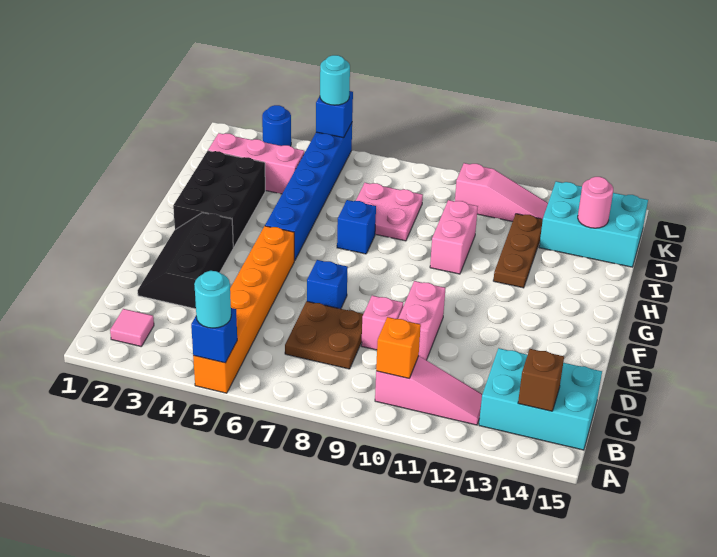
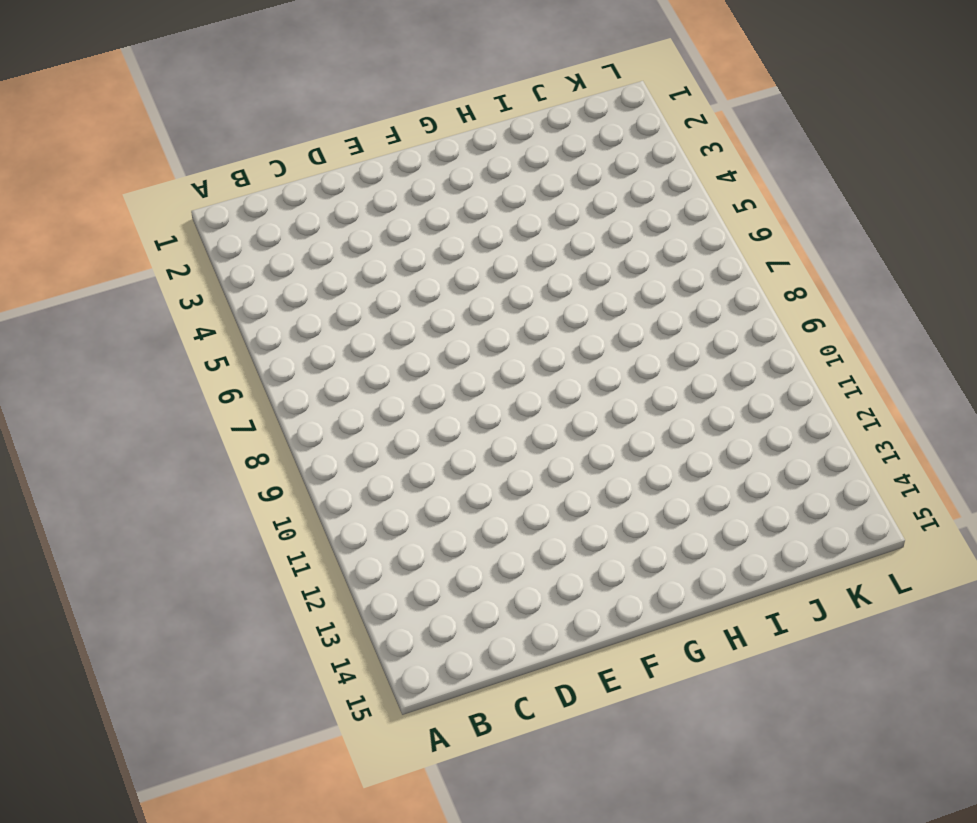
none -> orange brick A5:F5 level 1
none -> pink tile B2 level 1
none -> pink slope B10:B12 level 1 top 10

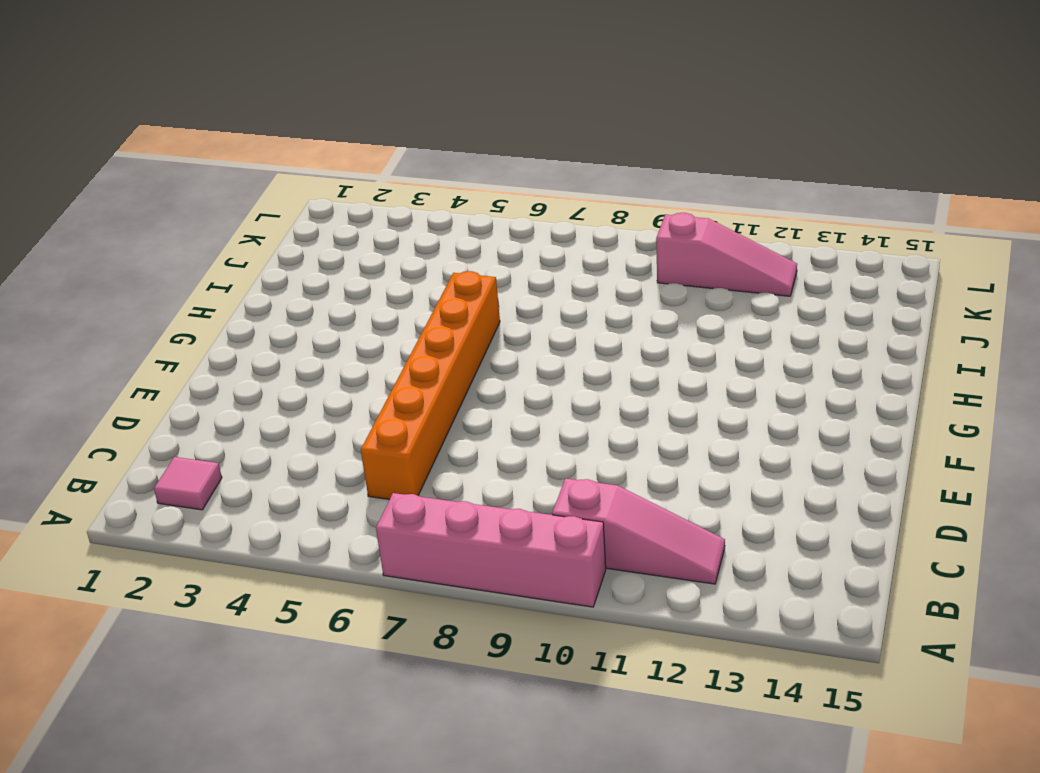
pink brick A7:A10 level 1 -> none
orange brick C6:H6 level 1 -> orange brick A5:F5 level 1
none -> cyan brick B13:C15 level 1
none -> brown plate C7:D8 level 1
none -> black slope D2:F3 level 1 top 3

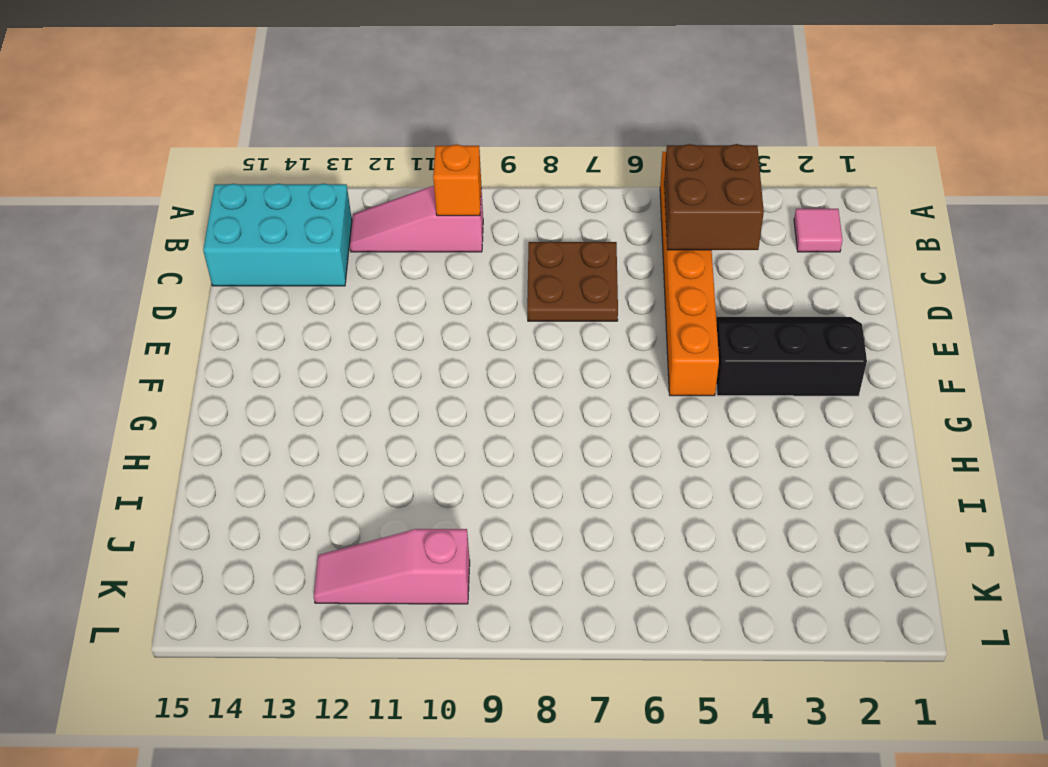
brown brick B4:C5 level 2 -> none
black slope E2:F4 level 1 top F -> black slope D2:F3 level 1 top 3
none -> pink brick D9 level 1
none -> pink brick D10:E10 level 1
none -> blue brick E7 level 1

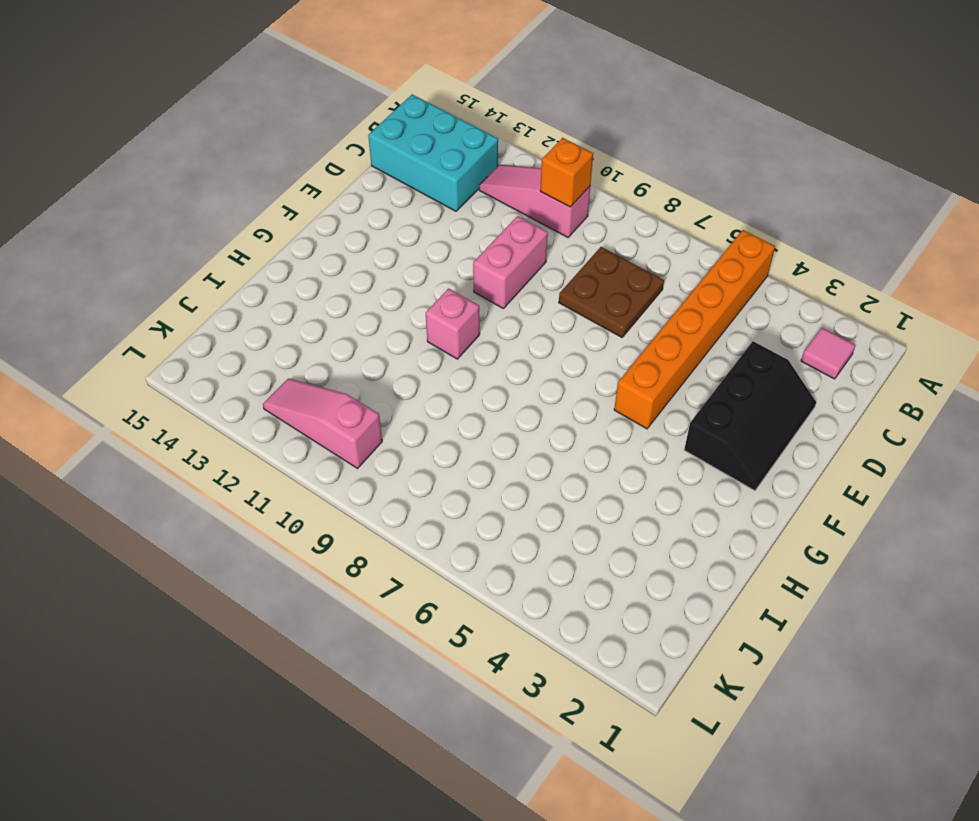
pink brick G10 level 1 -> pink brick D9 level 1
none -> blue brick E7 level 1
none -> black brick G2:I3 level 1
none -> blue brick G5:L5 level 1

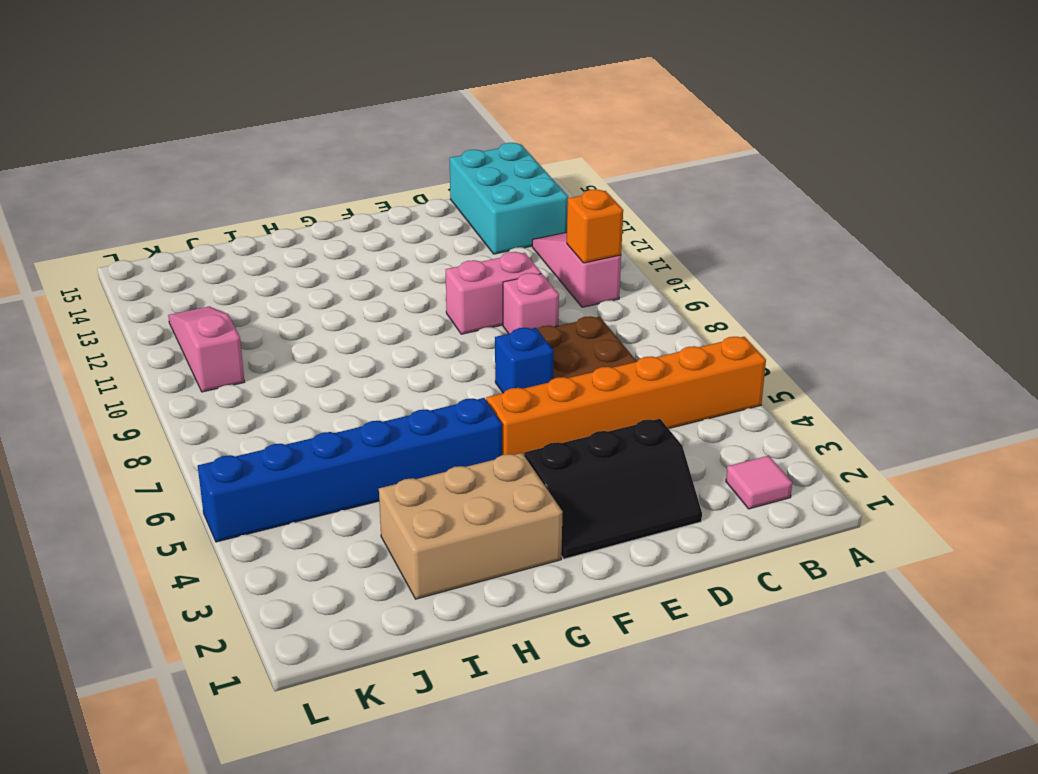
tan brick G2:I3 level 1 -> black brick G2:I3 level 1
none -> blue brick H7 level 1
none -> pink brick H10:I10 level 1
none -> brown plate H12:J12 level 1

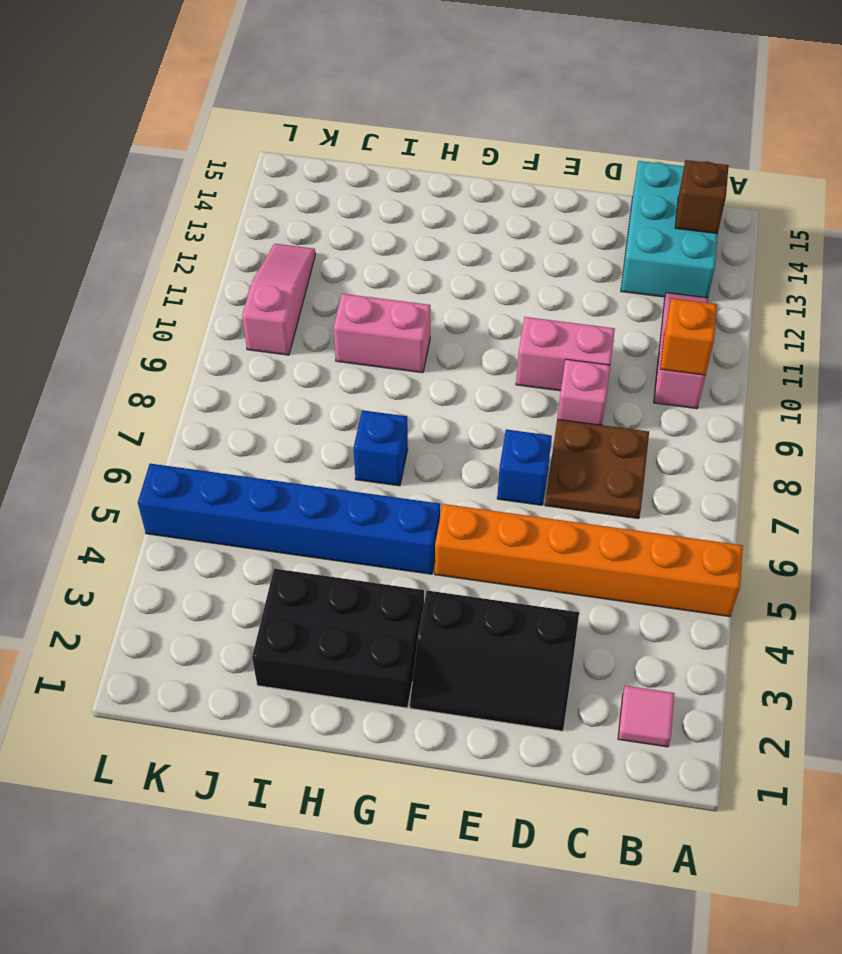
none -> brown plate H12:J12 level 1
none -> pink plate I7:J8 level 1
none -> pink brick J2:J4 level 1

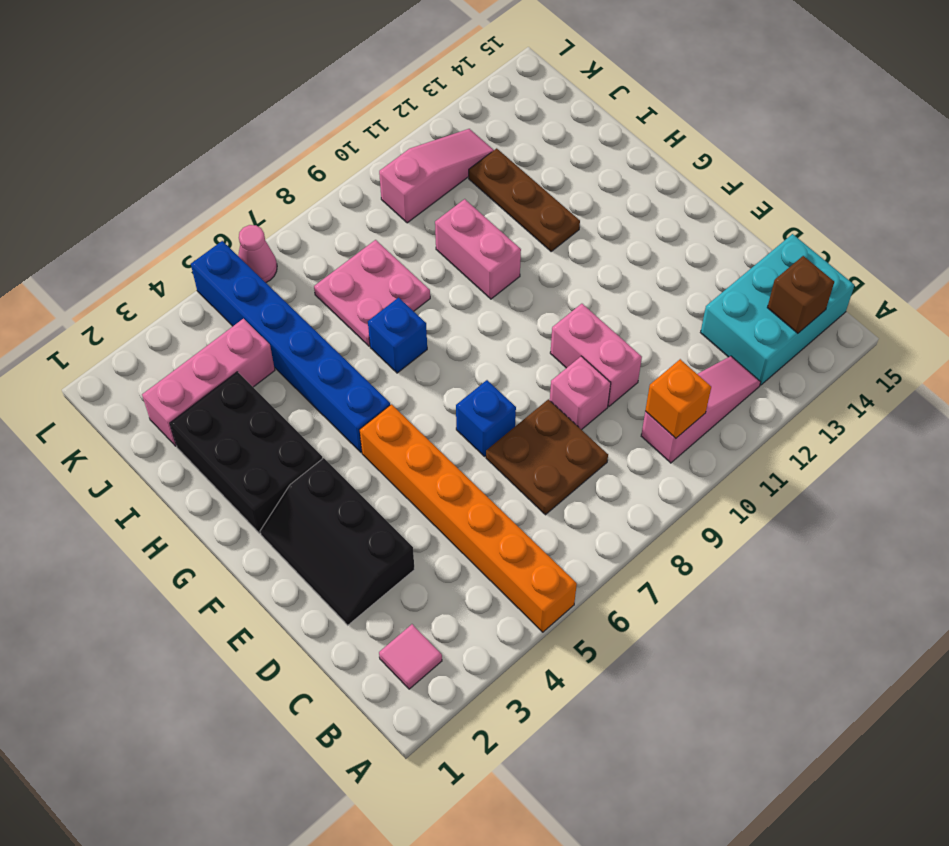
pink cone L6 level 1 -> none
none -> cyan brick J13:K15 level 1
none -> blue round brick L3 level 1
none -> blue brick A5 level 2

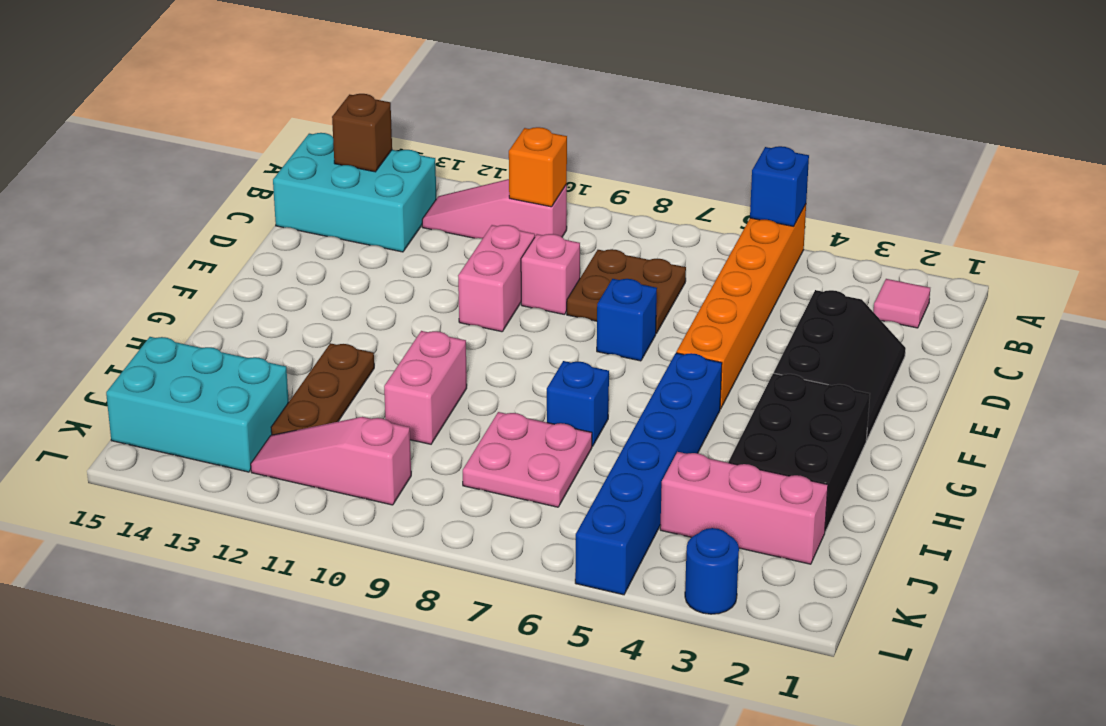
none -> pink round brick J14 level 2
none -> blue brick L5 level 2
none -> cyan round brick A5 level 3

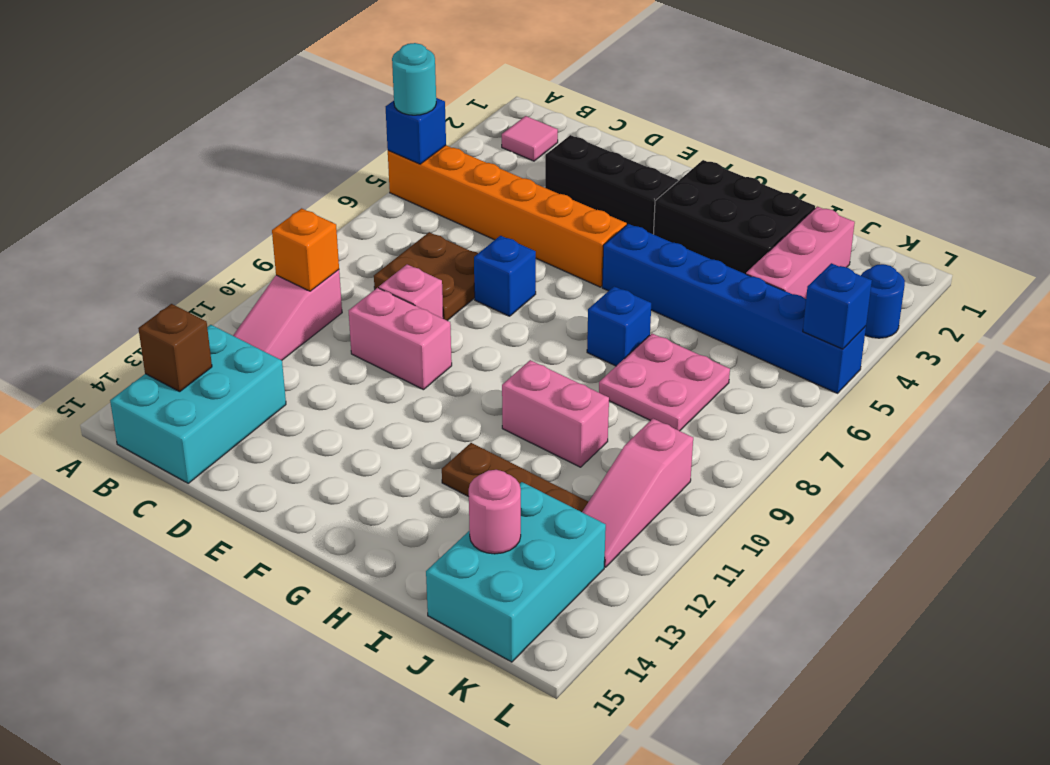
none -> cyan round brick L5 level 3

